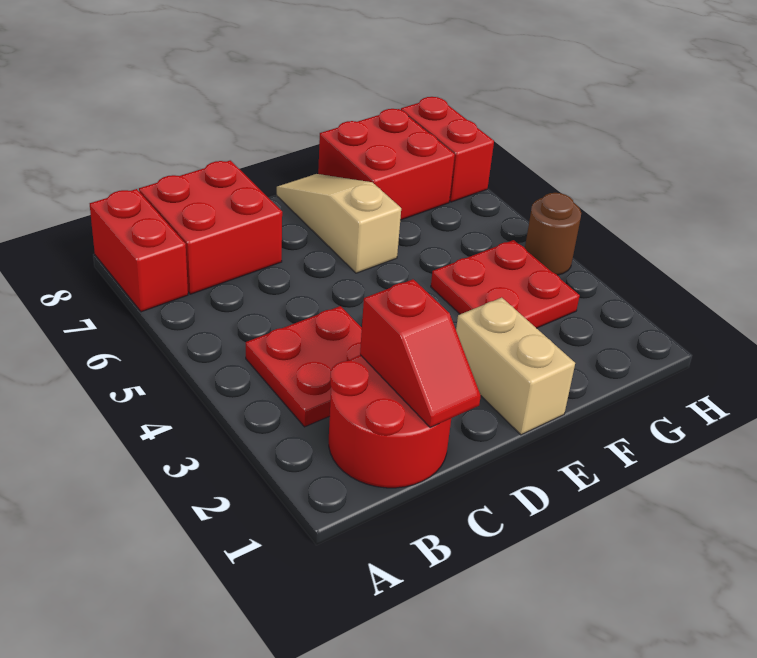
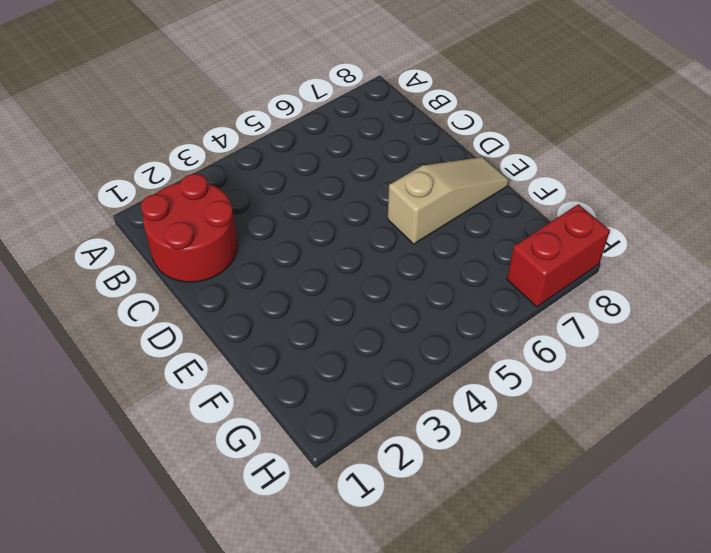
none -> red brick A7:A8 level 1
none -> red plate B3:C4 level 1

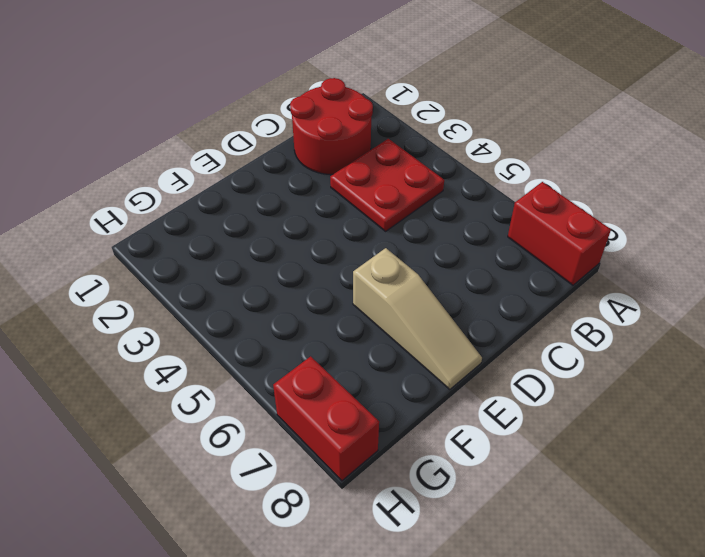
none -> red brick B7:C8 level 1
none -> tan brick E1:E2 level 1

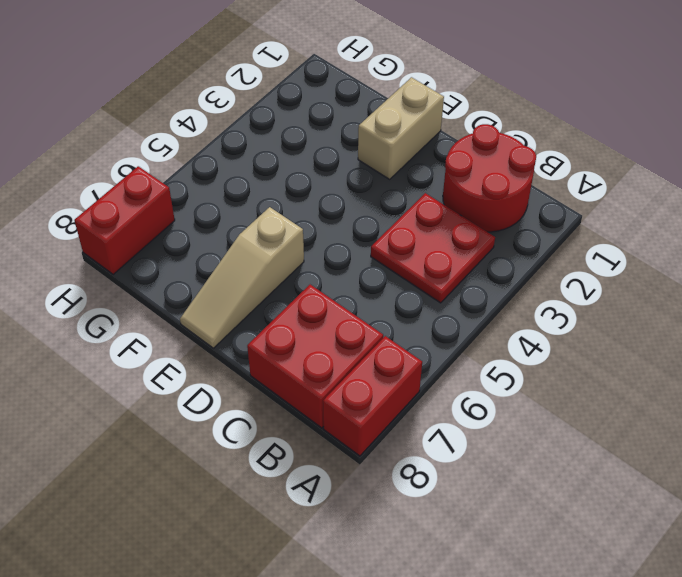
none -> red plate F3:G4 level 1
none -> red brick F7:G8 level 1

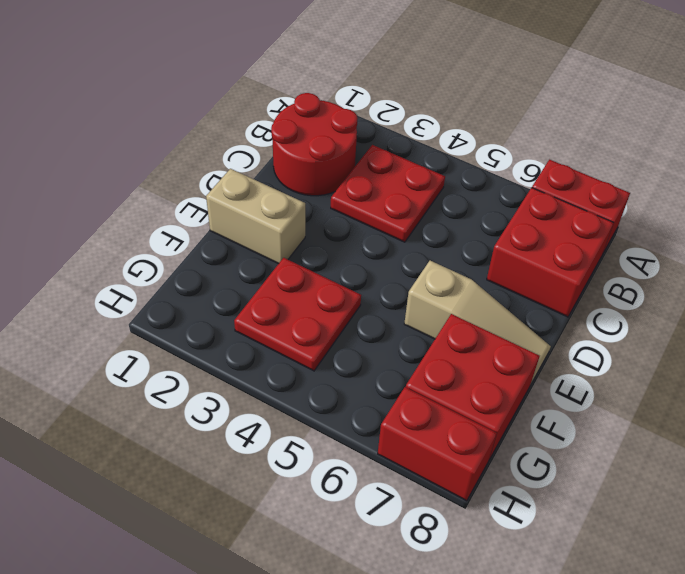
none -> brown round brick H4 level 1
none -> red slope C1:C2 level 2 top 2

